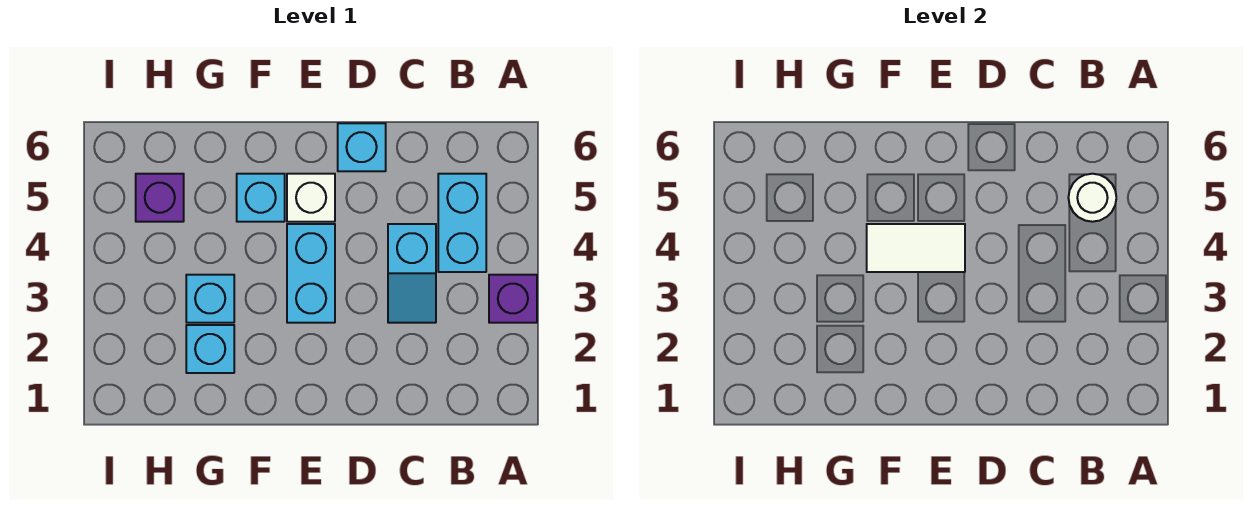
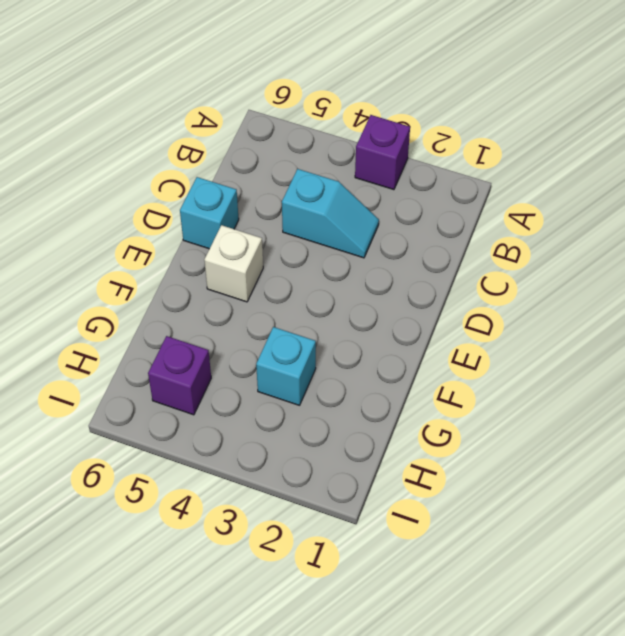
none -> cyan brick B4:B5 level 1
none -> cyan brick E3:E4 level 1
none -> cyan brick F5 level 1

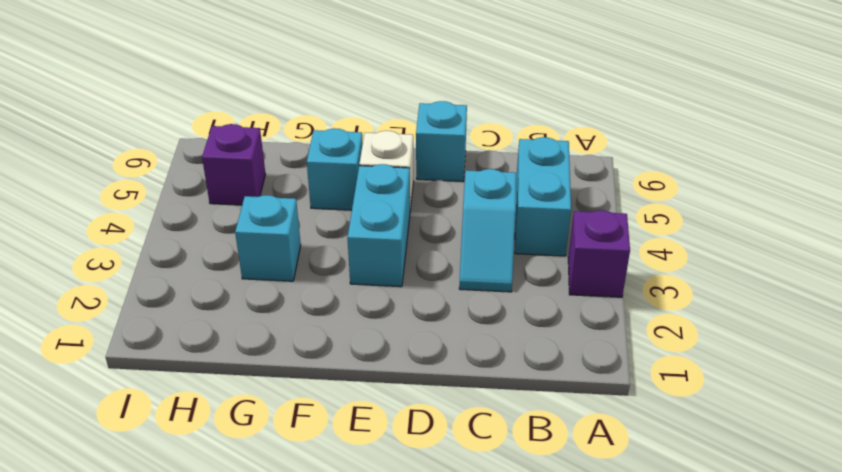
none -> cyan brick G2 level 1
none -> white round brick B5 level 2
none -> white tile E4:F4 level 2

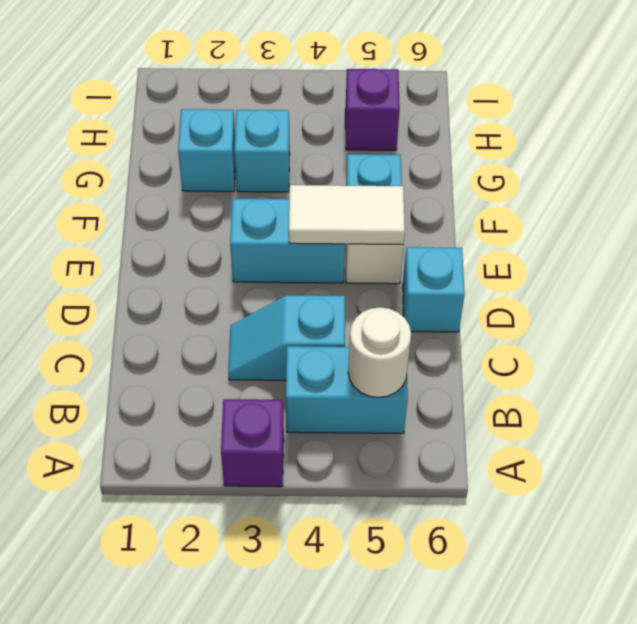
white tile E4:E5 level 2 -> white tile E4:F4 level 2

